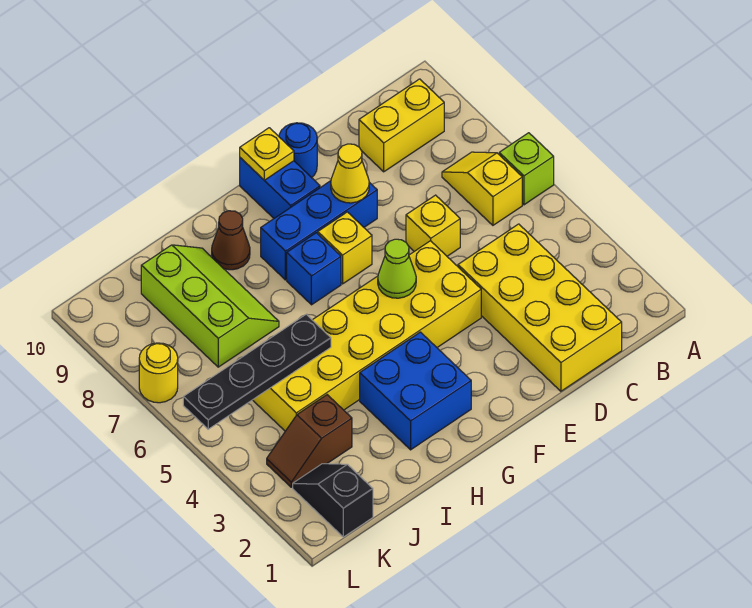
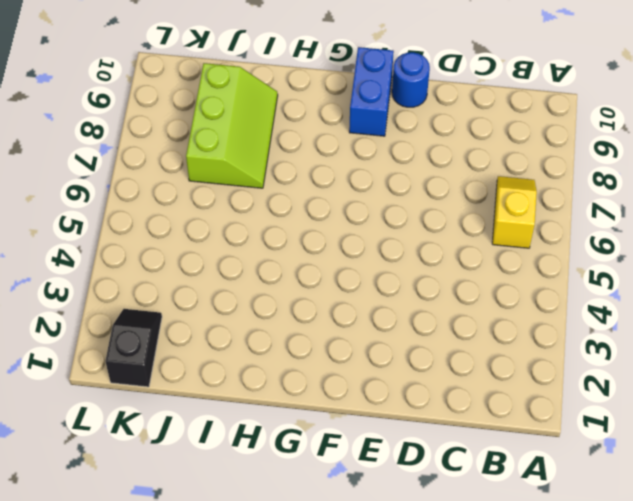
none -> lime brick A6 level 1
none -> yellow brick B9:C9 level 1
none -> yellow brick C1:D4 level 1

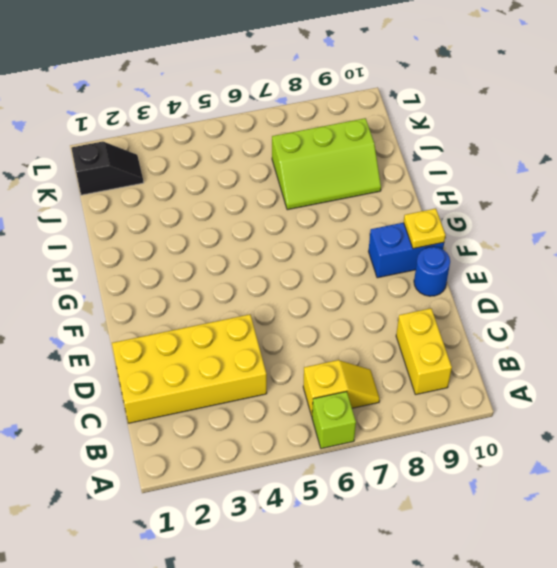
none -> yellow brick D6 level 1
none -> yellow brick E4:J5 level 1
none -> blue brick E8:G8 level 1

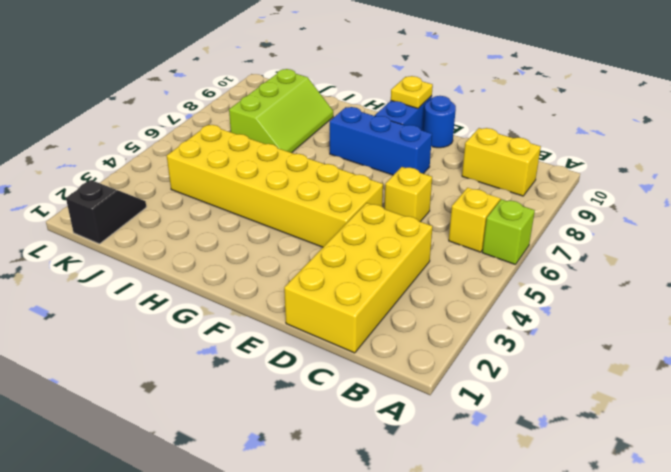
none -> yellow brick F7 level 1
none -> blue brick G2:H3 level 1
none -> blue brick G7 level 1

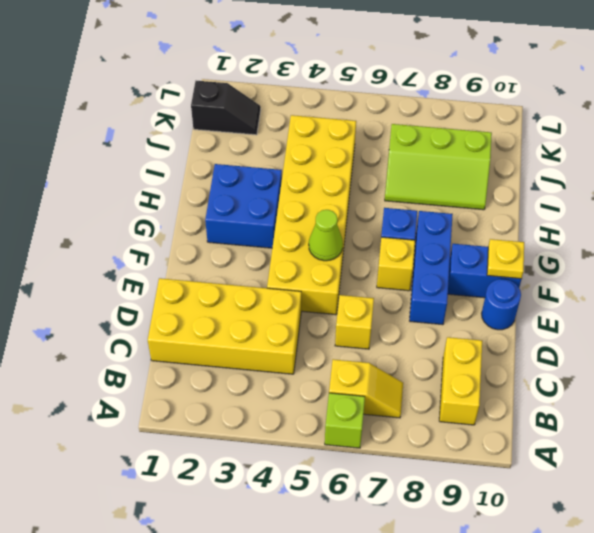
none -> brown cone H9 level 1
none -> brown slope J3:K3 level 1 top J
none -> yellow round brick L7 level 1

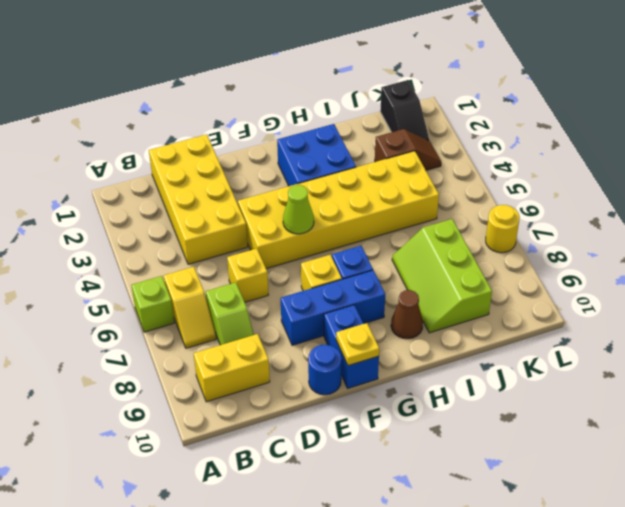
lime slope C7:C8 level 1 top 7 -> none
none -> yellow cone E8 level 2
none -> black plate I5:L5 level 2

